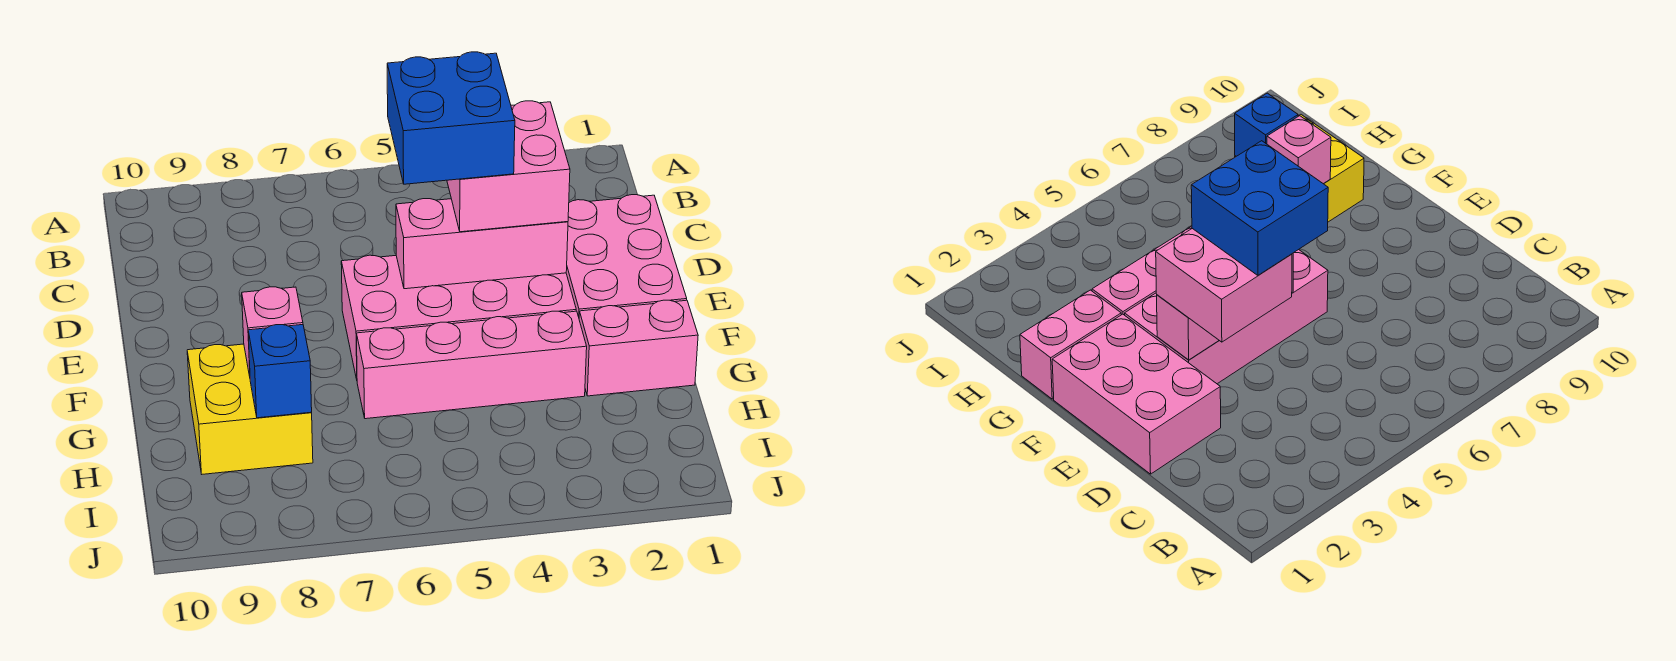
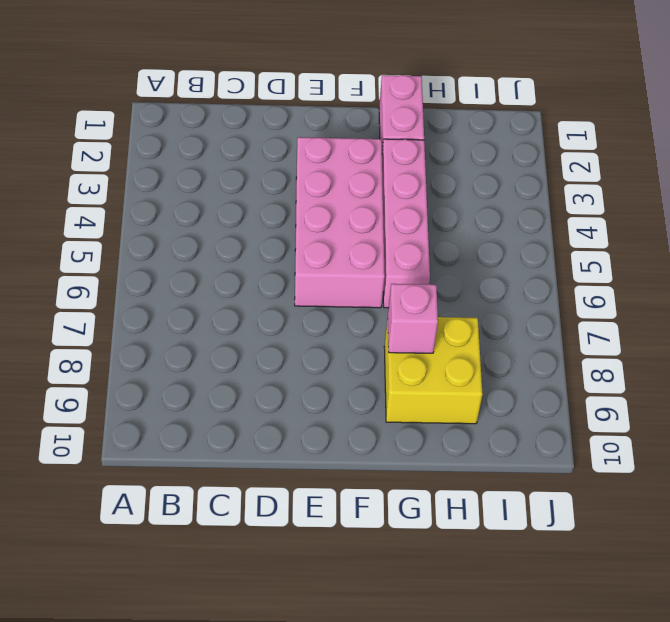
none -> pink brick D1:F2 level 1
none -> pink brick E3:E5 level 2

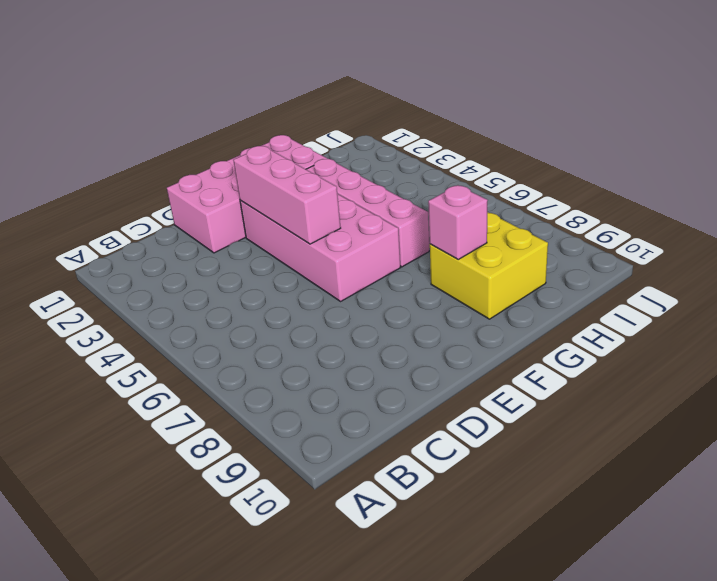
none -> blue brick H8 level 2
none -> pink brick D3:E4 level 3

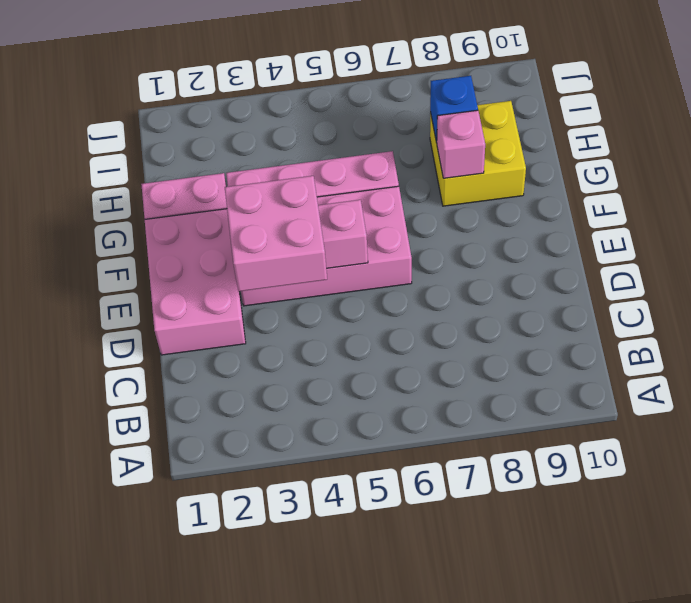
none -> blue brick D4:E5 level 4

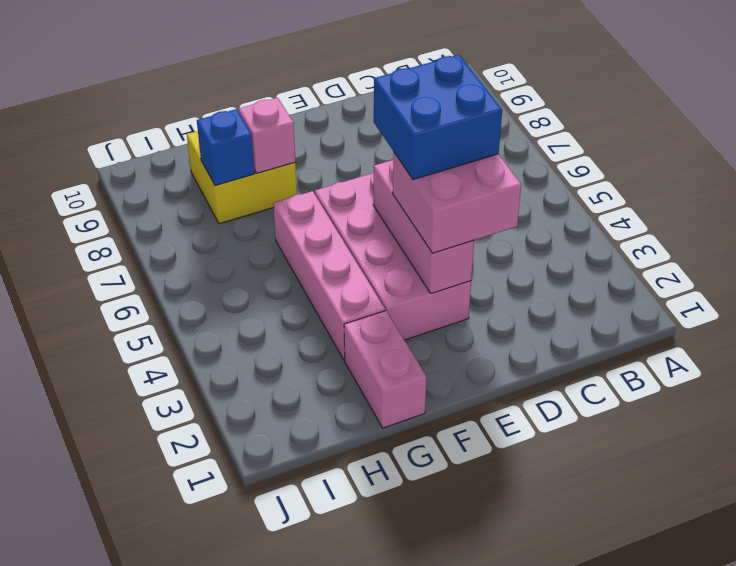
none -> pink brick D1:F2 level 1

